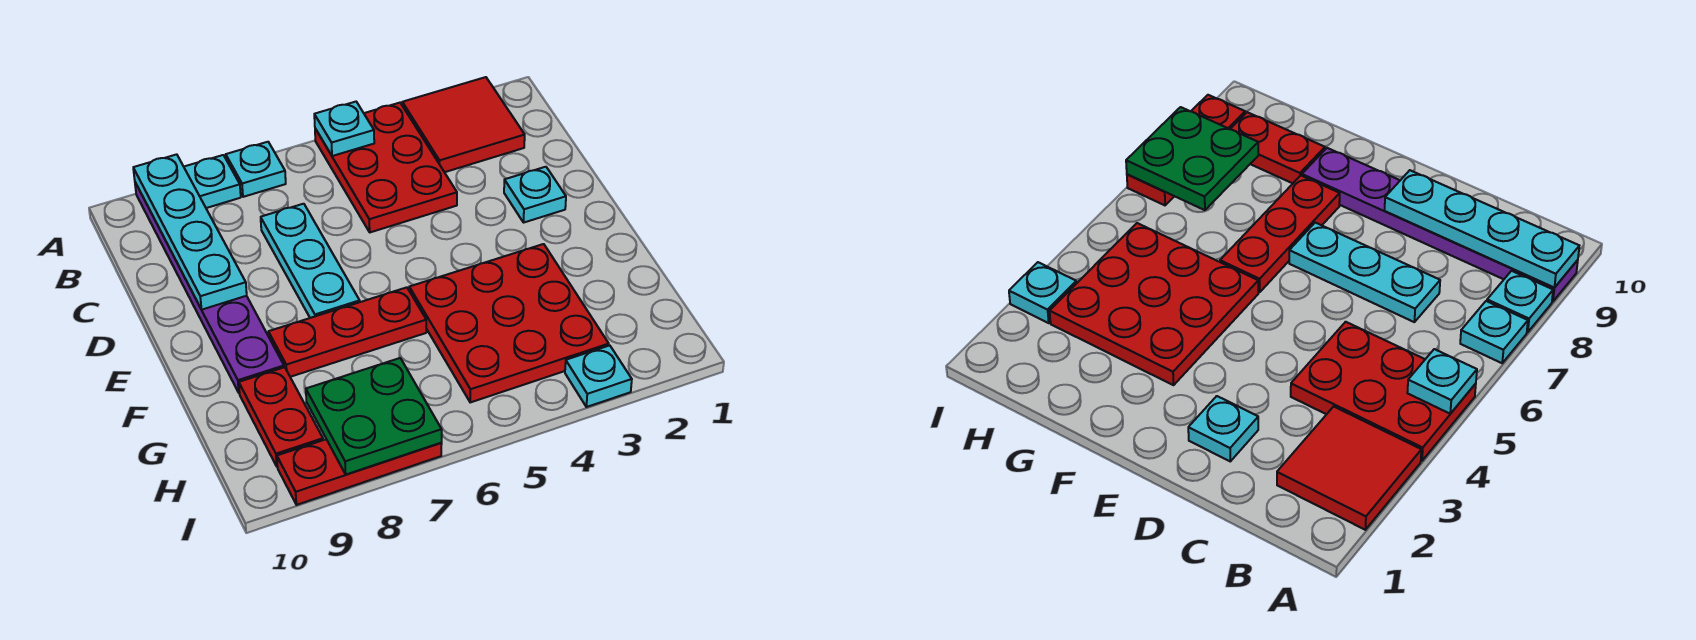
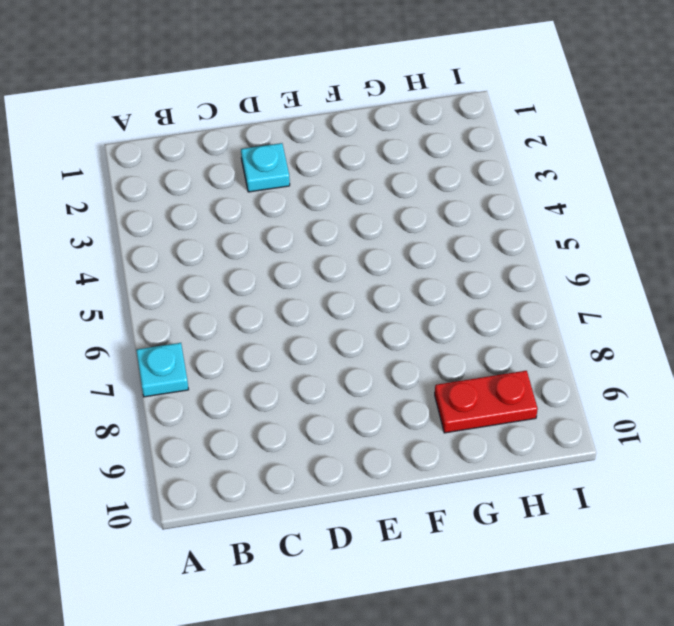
none -> red tile A2:B3 level 1
none -> red plate A4:C5 level 1
none -> cyan plate A8 level 1

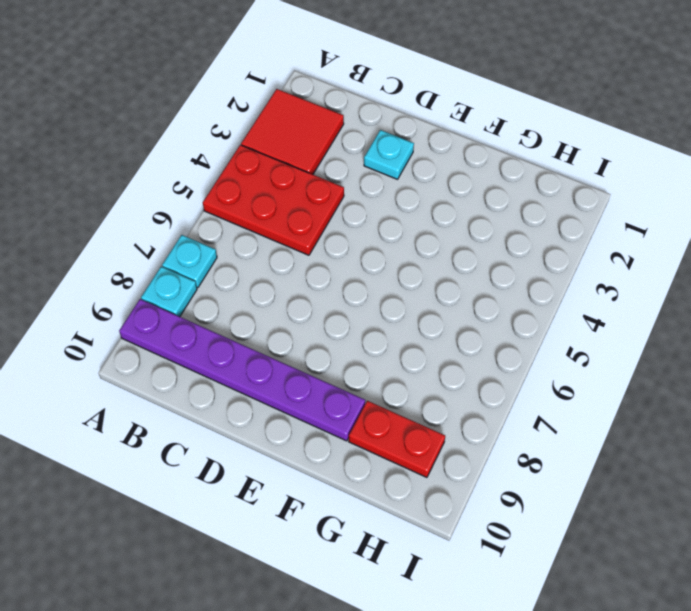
none -> cyan plate C7:E7 level 1
none -> red plate F3:H5 level 1
none -> red plate F6:F8 level 1

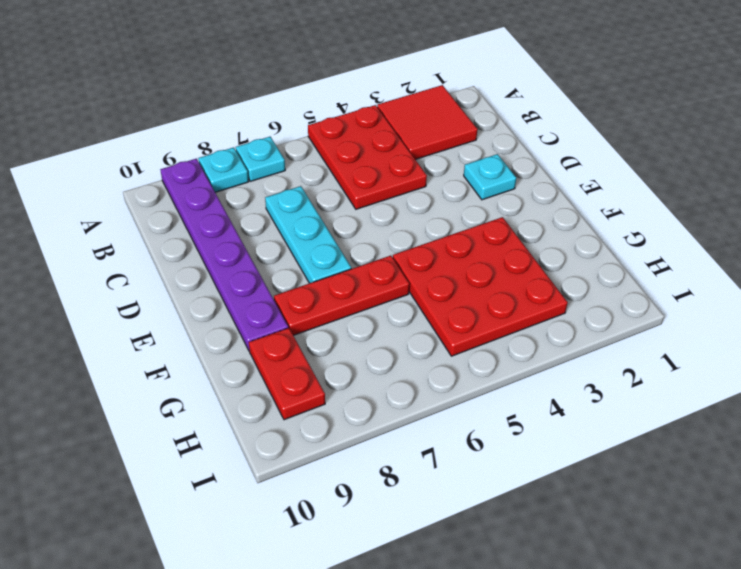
none -> cyan plate I3 level 1
none -> red plate I7:I9 level 1
none -> cyan plate A5 level 2

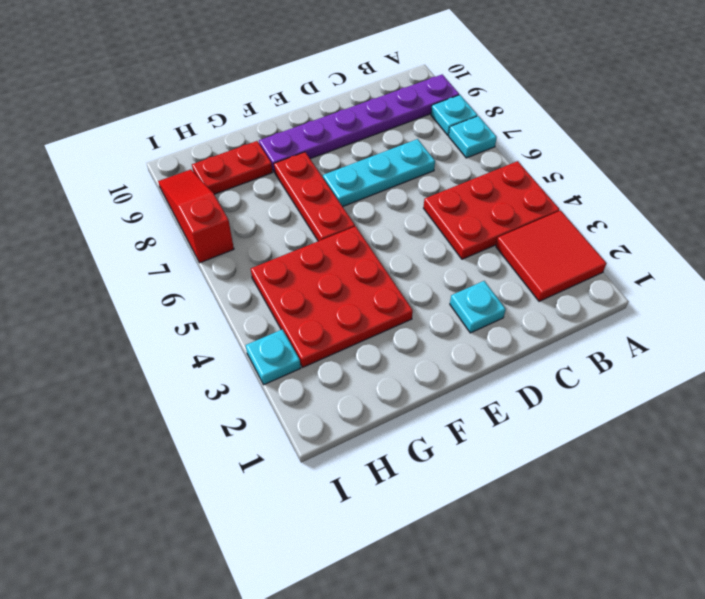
red slope I7:I9 level 1 top 7 -> red plate I7:I9 level 1
none -> cyan plate A5 level 2
none -> cyan plate A9:D9 level 2
none -> green plate H7:I8 level 2

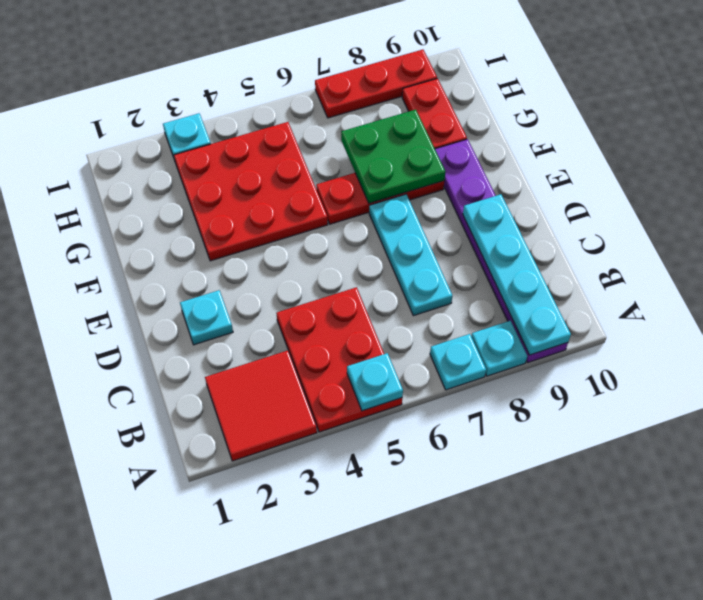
green plate F7:G8 level 2 -> green plate H7:I8 level 2

